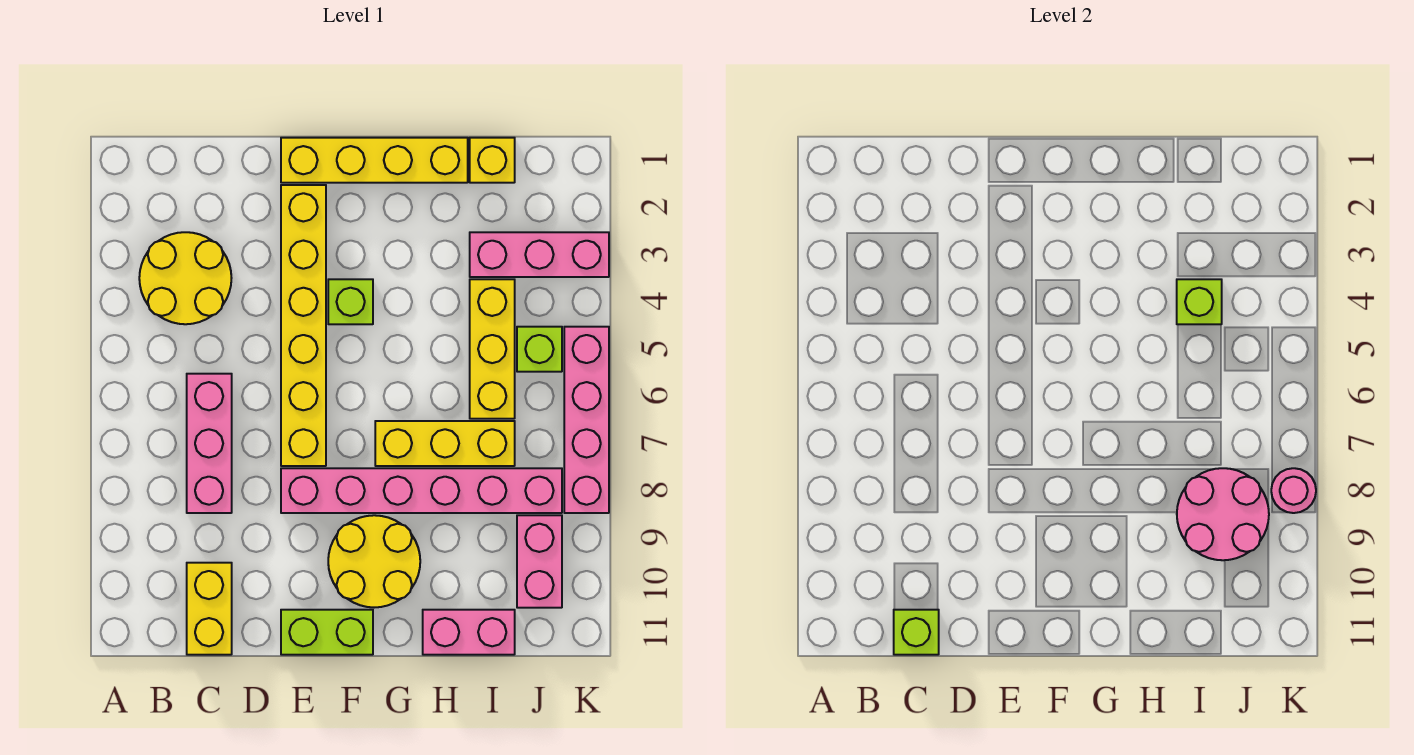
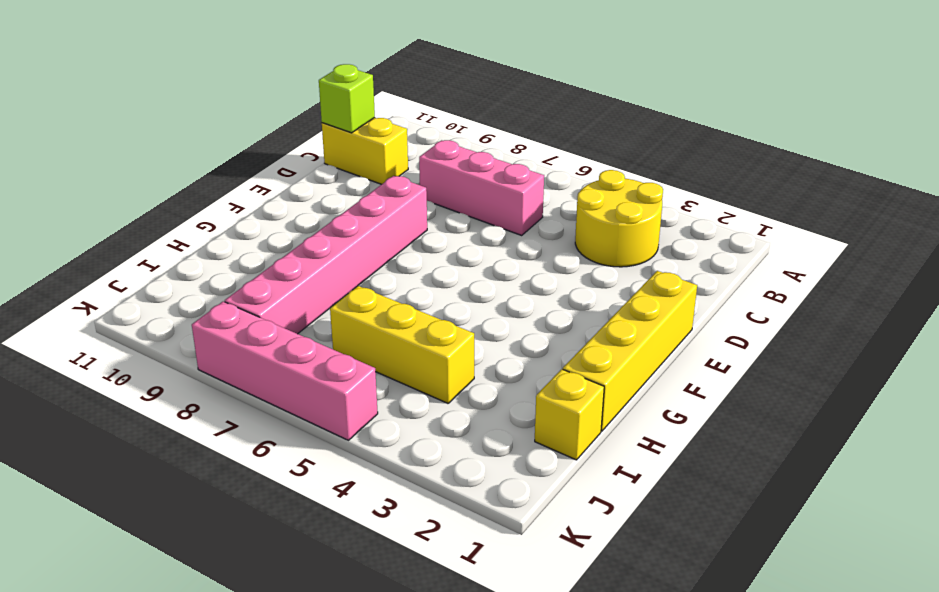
none -> yellow brick E2:E7 level 1
none -> lime brick E11:F11 level 1
none -> lime brick F4 level 1

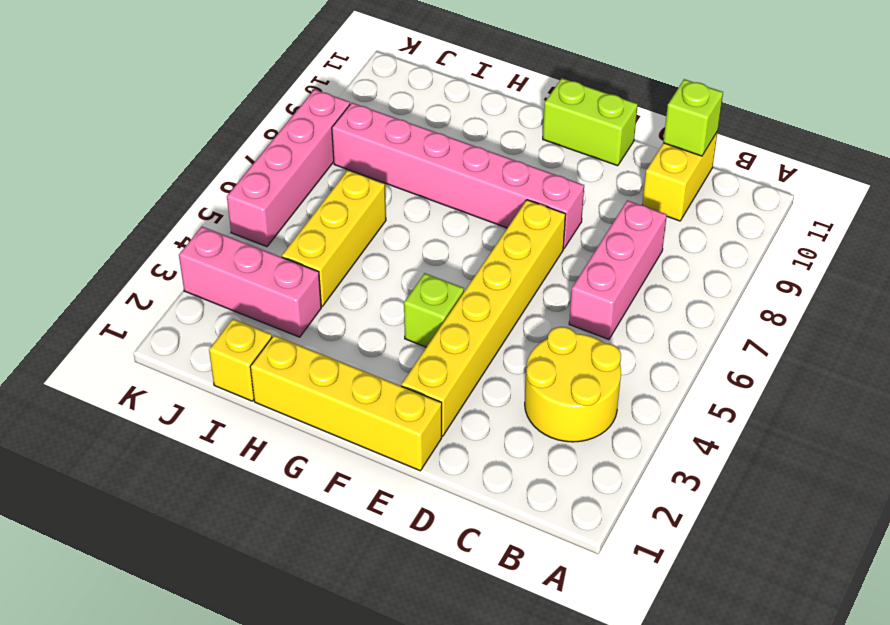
none -> yellow round brick F9:G10 level 1
none -> yellow brick G7:I7 level 1
none -> pink brick H11:I11 level 1

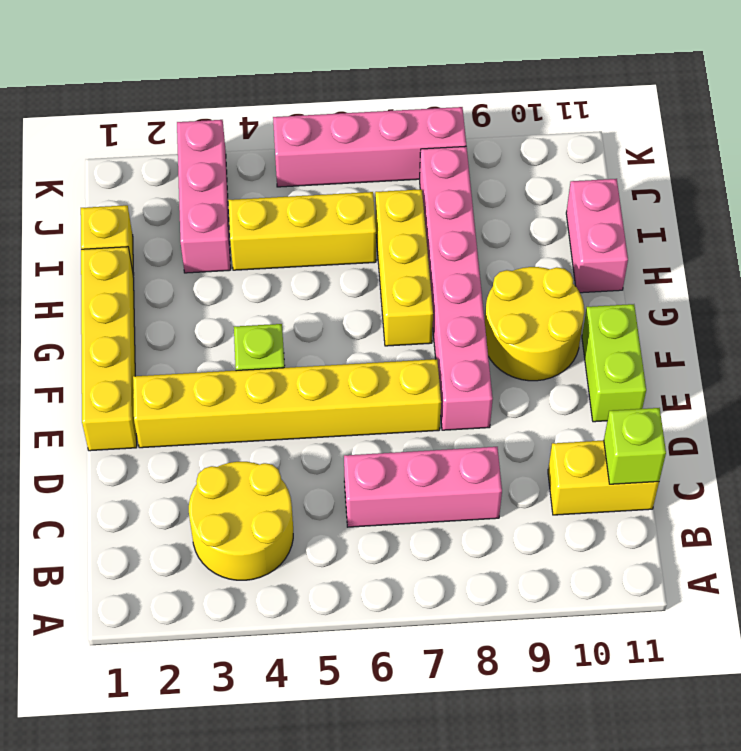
none -> lime brick J5 level 1
none -> pink brick J9:J10 level 1
none -> lime brick I4 level 2

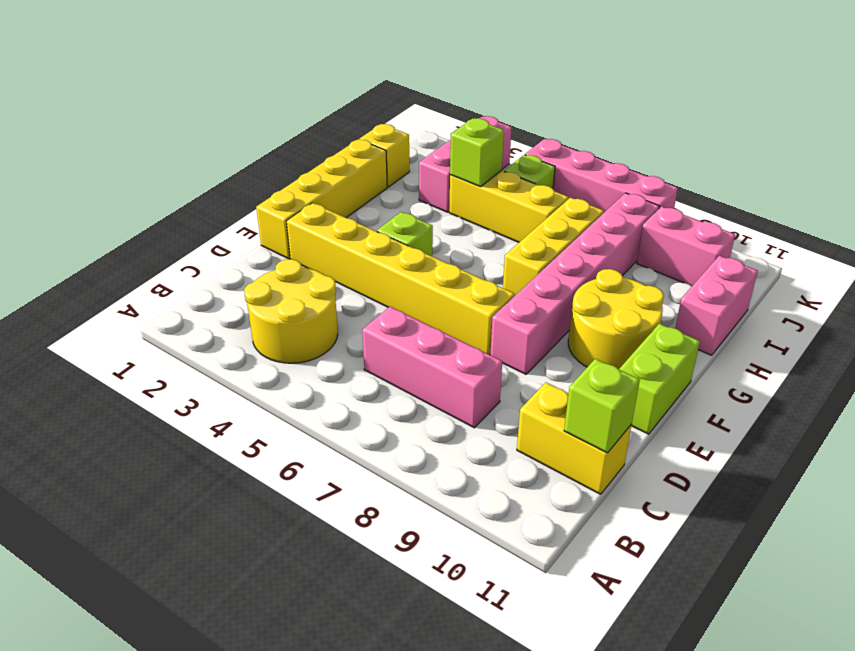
none -> pink round brick I8:J9 level 2
none -> pink round brick K8 level 2

